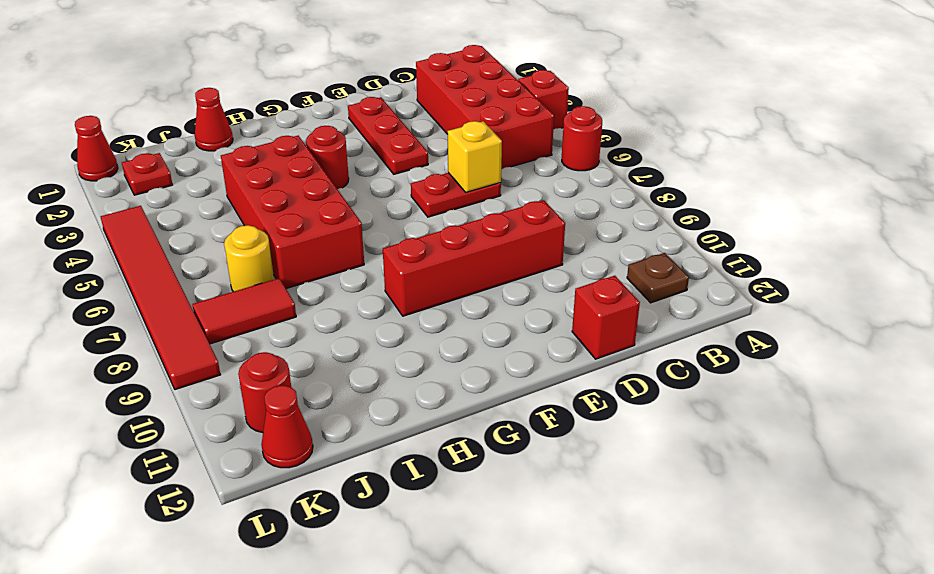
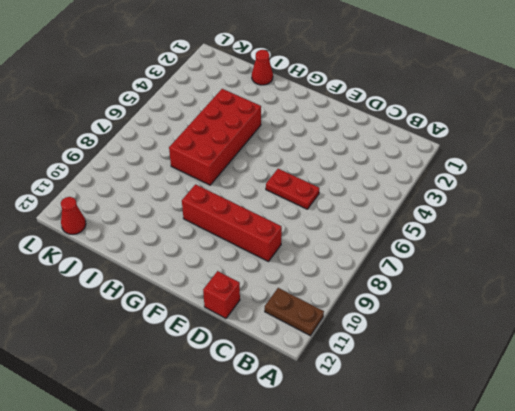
brown plate A11:B11 level 1 -> brown plate B11 level 1
none -> red brick A4 level 1
none -> red round brick A6 level 1
none -> red brick B2:C5 level 1

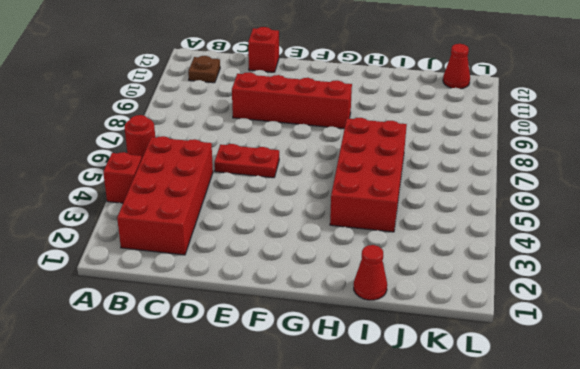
none -> red plate E2:E4 level 1
none -> red round brick G4 level 1
none -> yellow round brick J7 level 1

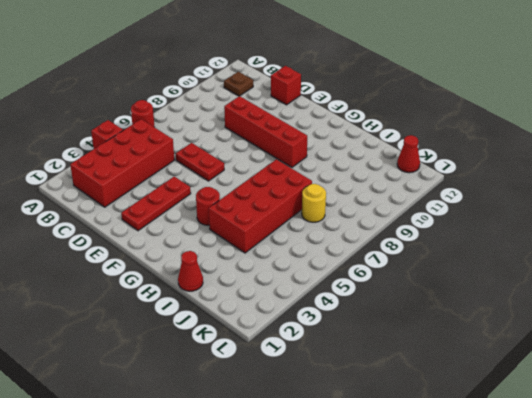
none -> red tile J8:K8 level 1
none -> red plate K2 level 1
none -> red round brick K11 level 1

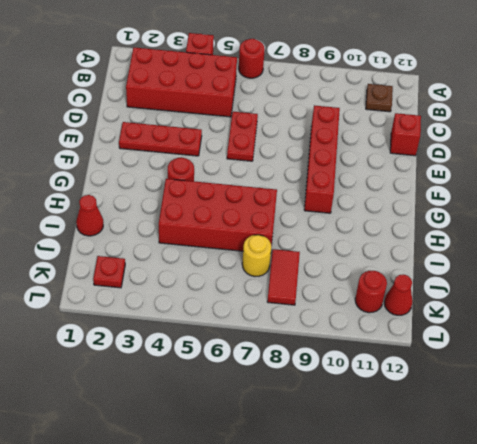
none -> red cone L1 level 1
none -> red tile L4:L9 level 1
none -> yellow brick D6 level 2

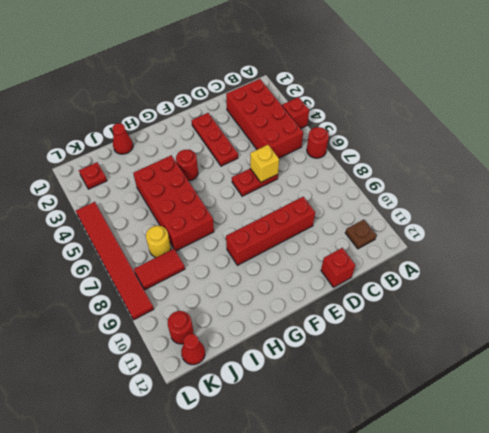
none -> red cone L1 level 1

